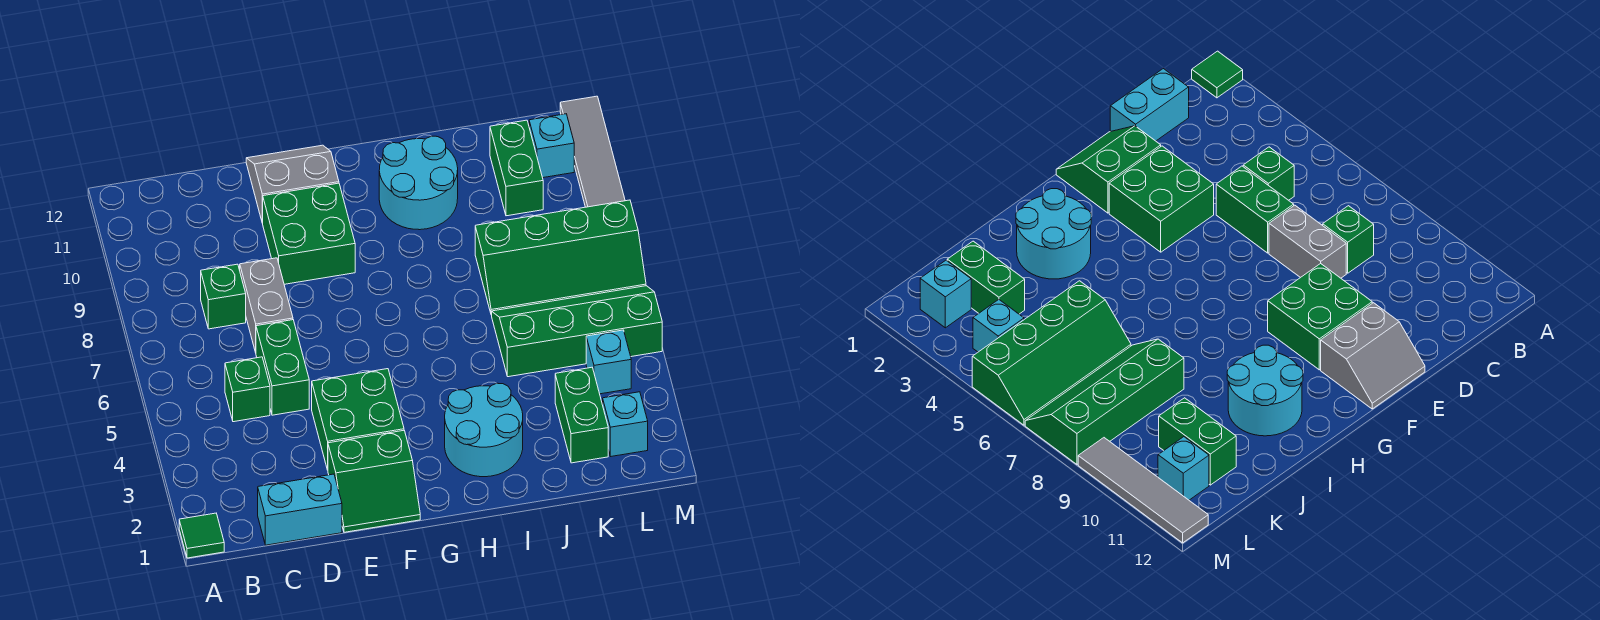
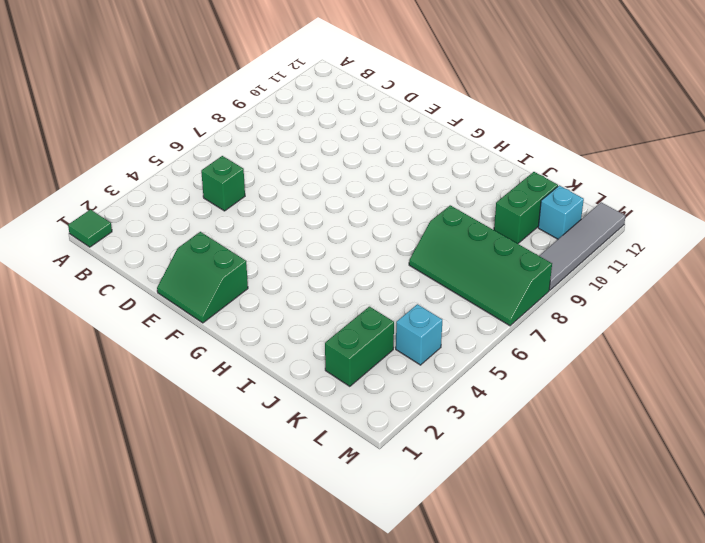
none -> cyan brick C1:D1 level 1
none -> green brick C8 level 1
none -> green brick D5:D6 level 1

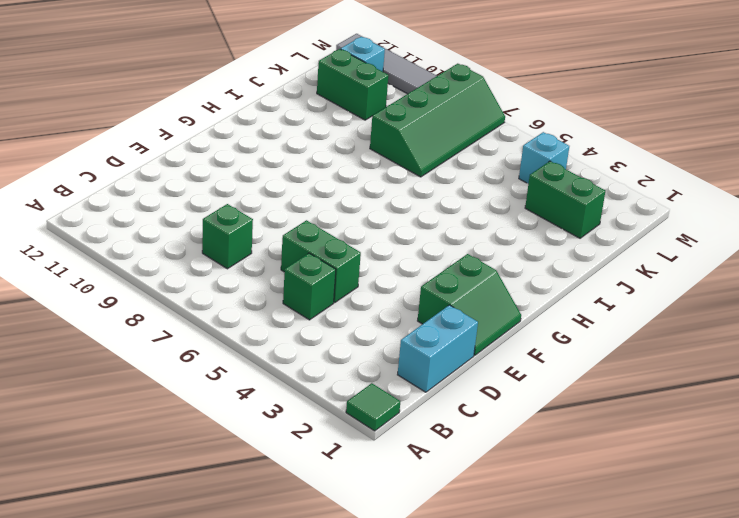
none -> grey brick D7:D8 level 1
none -> green brick E3:F4 level 1
none -> green brick E9:F10 level 1

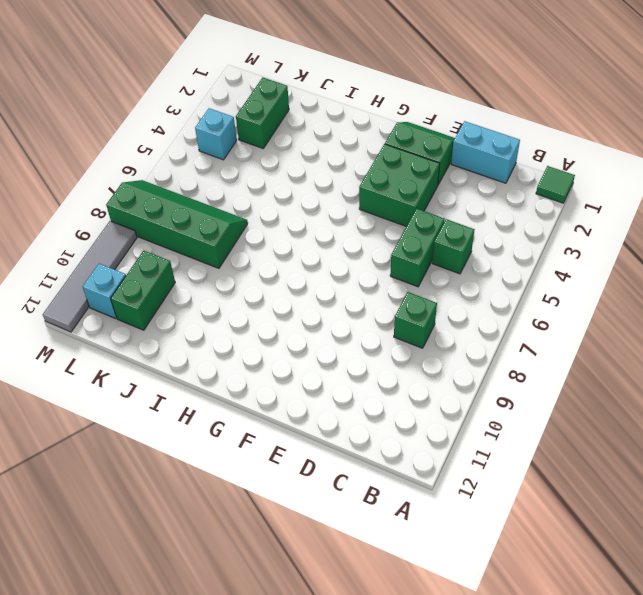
none -> grey brick D7:D8 level 1
none -> green brick E9:F10 level 1
none -> grey slope E11:F12 level 1 top 11

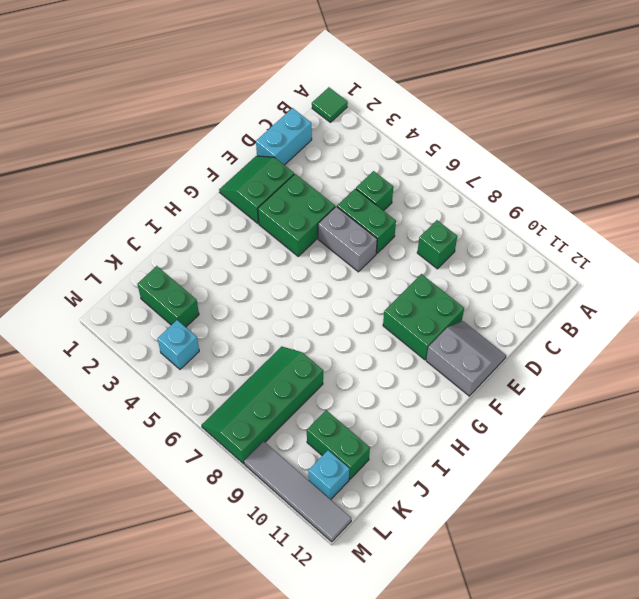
grey brick E5:E6 level 1 -> grey brick D7:D8 level 1
grey slope E11:F12 level 1 top F -> grey slope E11:F12 level 1 top 11
none -> cyan round brick H2:I3 level 1
none -> cyan round brick H10:I11 level 1
none -> green slope J5:M6 level 1 top 5

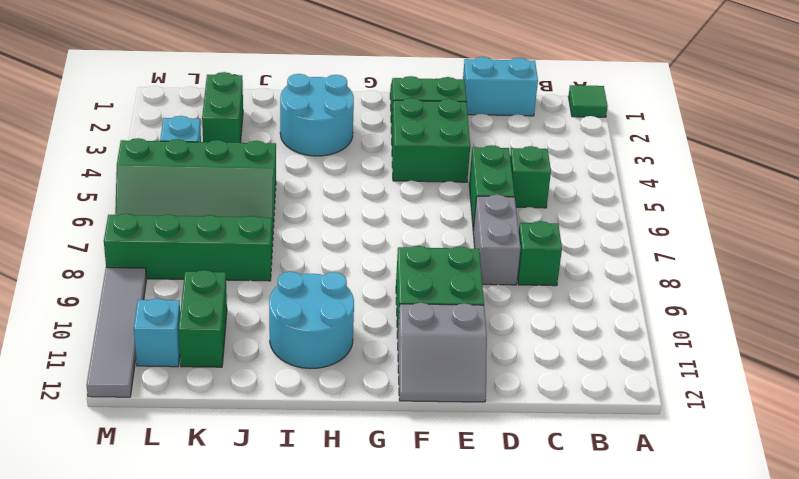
none -> cyan brick L2 level 1

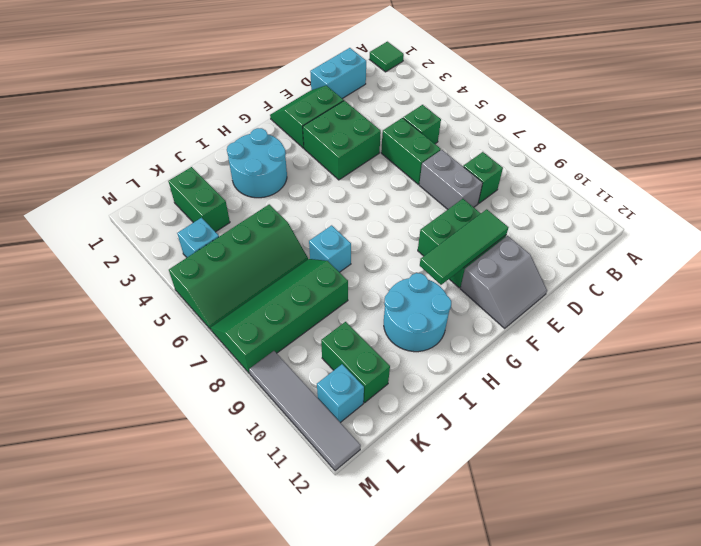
green tile E10:G10 level 2 -> none
cyan brick I7 level 1 -> cyan brick L2 level 1

